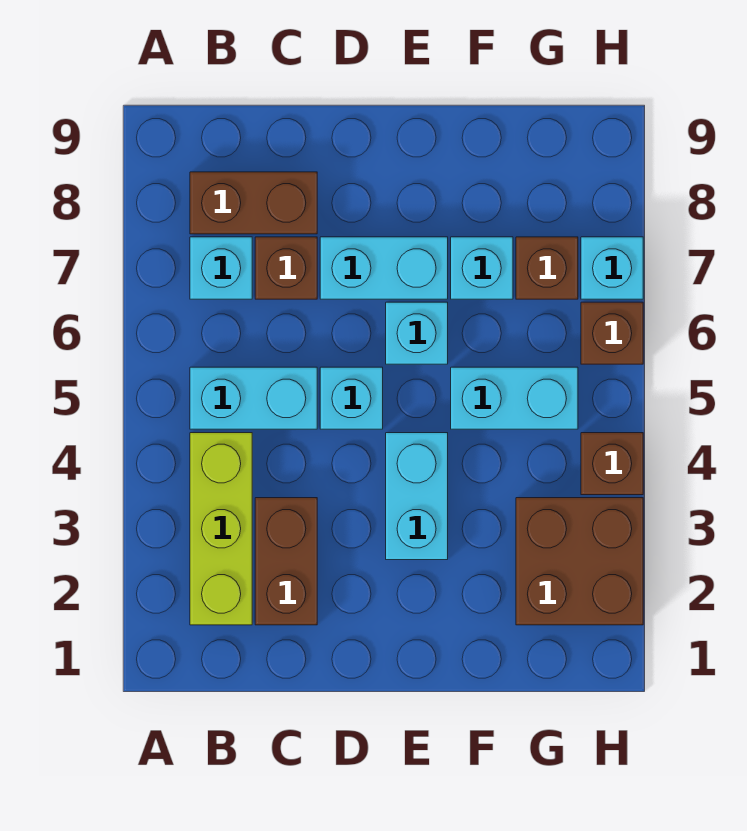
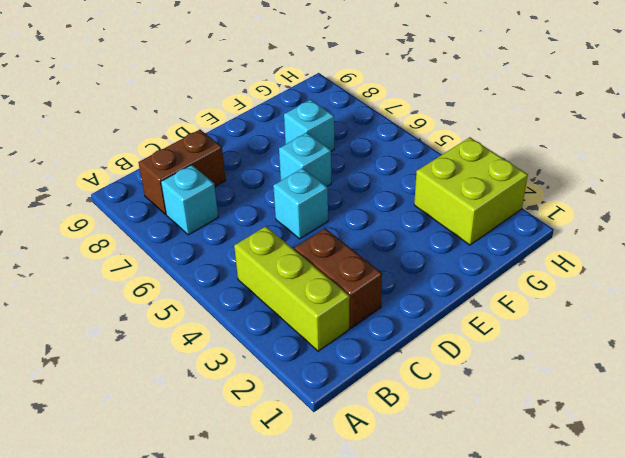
lime brick G2:H3 level 1 -> brown brick G2:H3 level 1
none -> cyan brick B5:C5 level 1
none -> brown brick C7 level 1
none -> cyan brick D7:E7 level 1

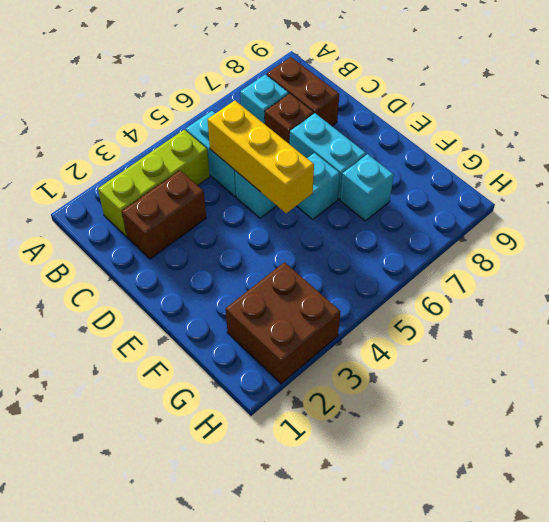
yellow brick C5:E5 level 2 -> none
none -> cyan brick E3:E4 level 1
none -> cyan brick F5:G5 level 1
none -> brown brick G7 level 1

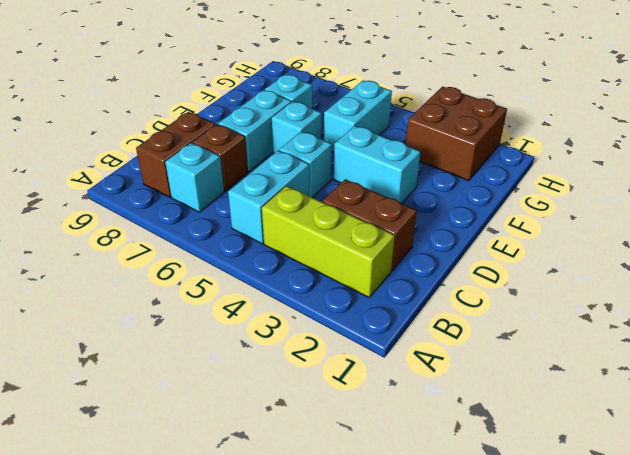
none -> brown brick G7 level 1
none -> brown brick H4 level 1
none -> brown brick H6 level 1

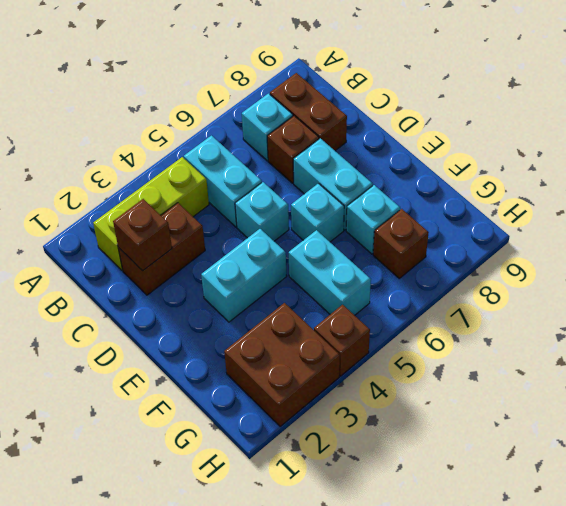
brown brick C2 level 2 -> brown brick H6 level 1
none -> cyan brick H7 level 1

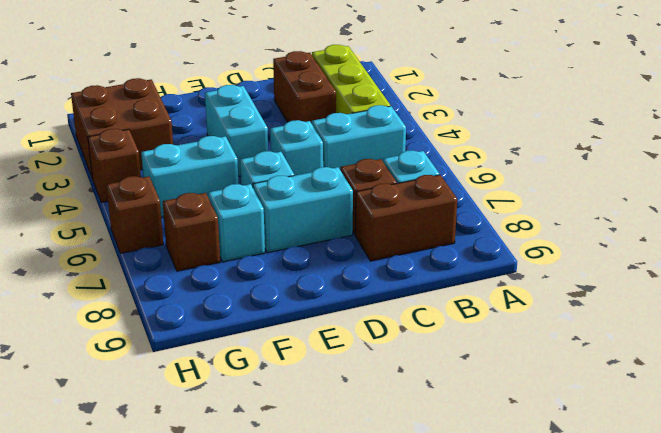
none -> cyan brick H7 level 1

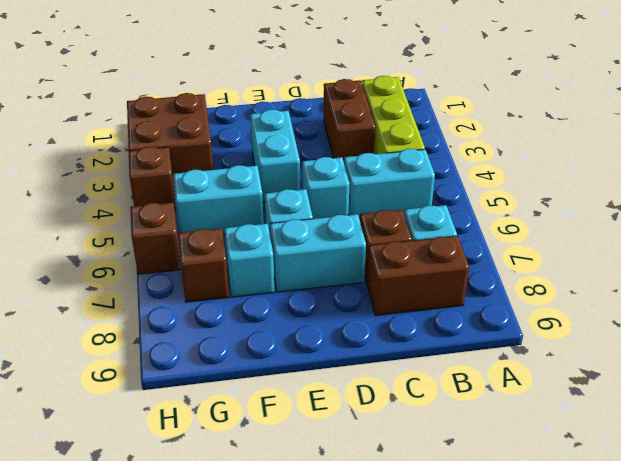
none -> cyan brick H7 level 1

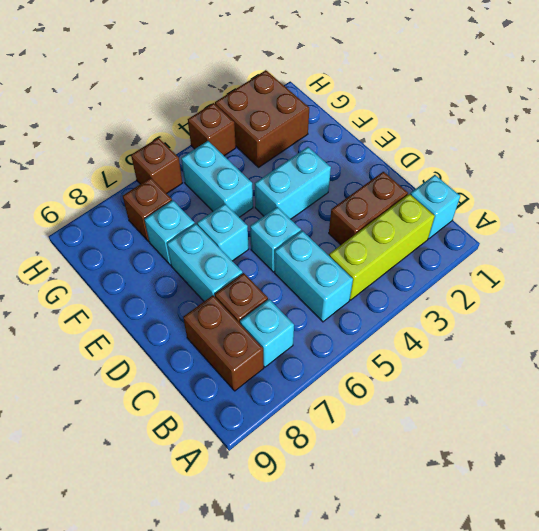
cyan brick B1 level 1 -> cyan brick H7 level 1

